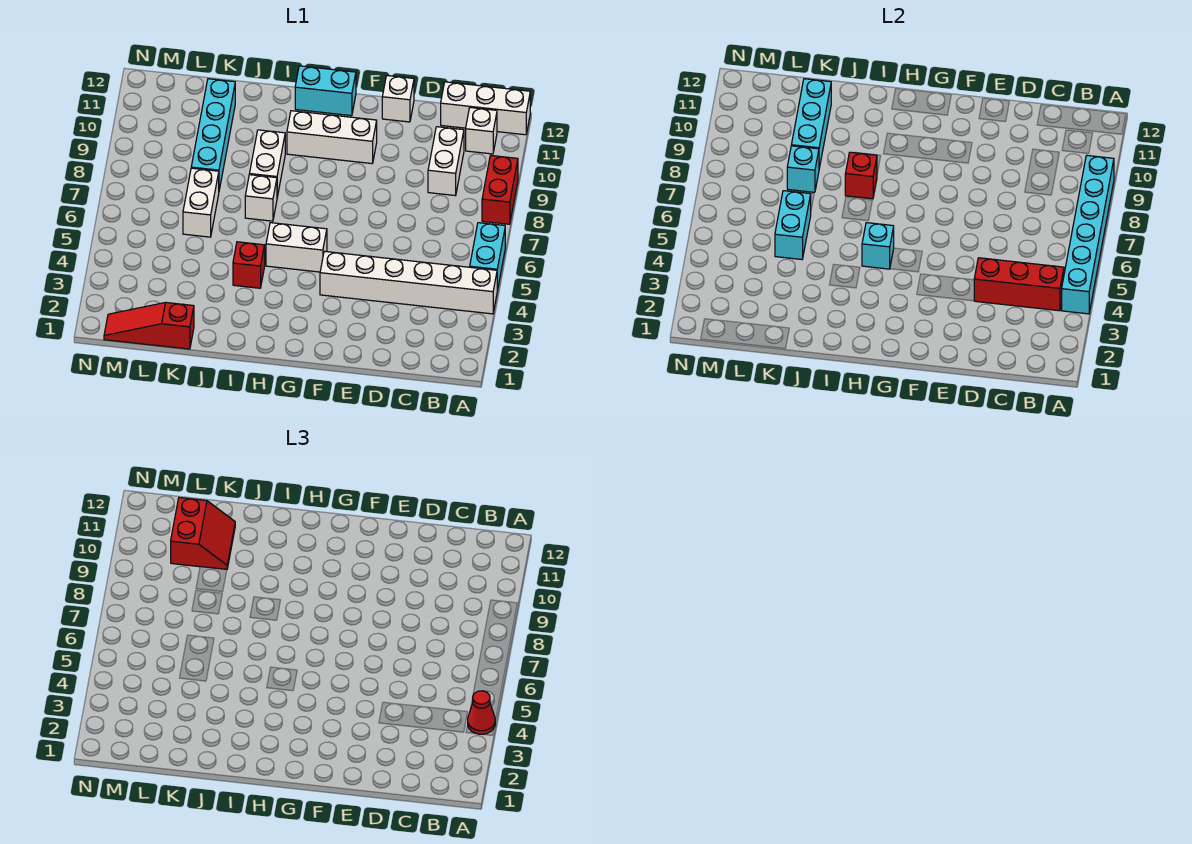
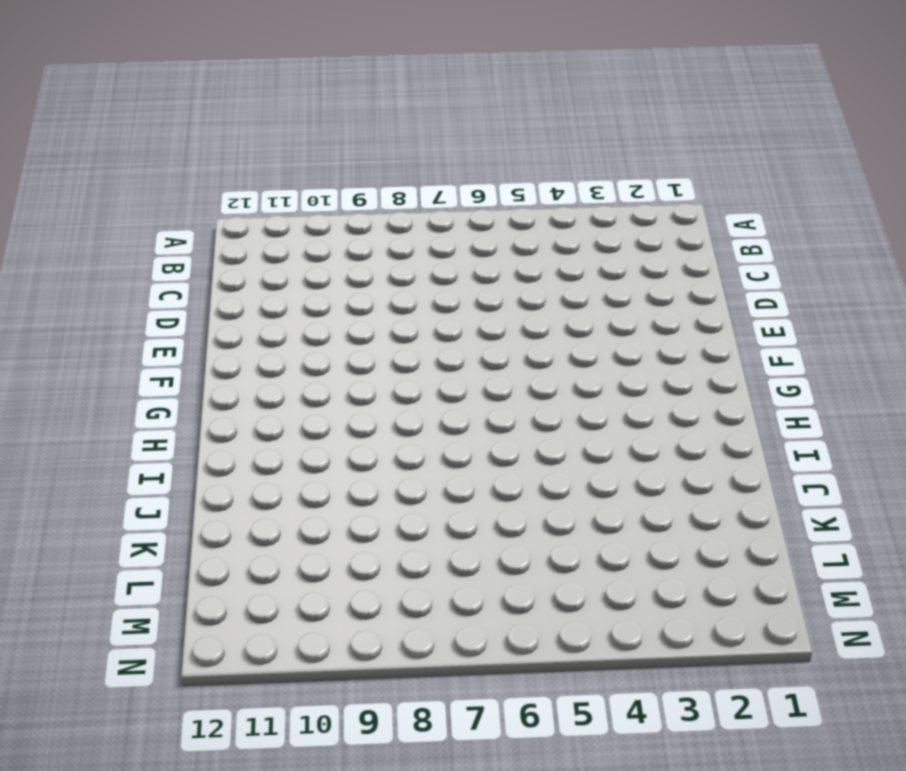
none -> white brick A4:F4 level 1
none -> cyan brick A5:A6 level 1
none -> red brick A8:A9 level 1

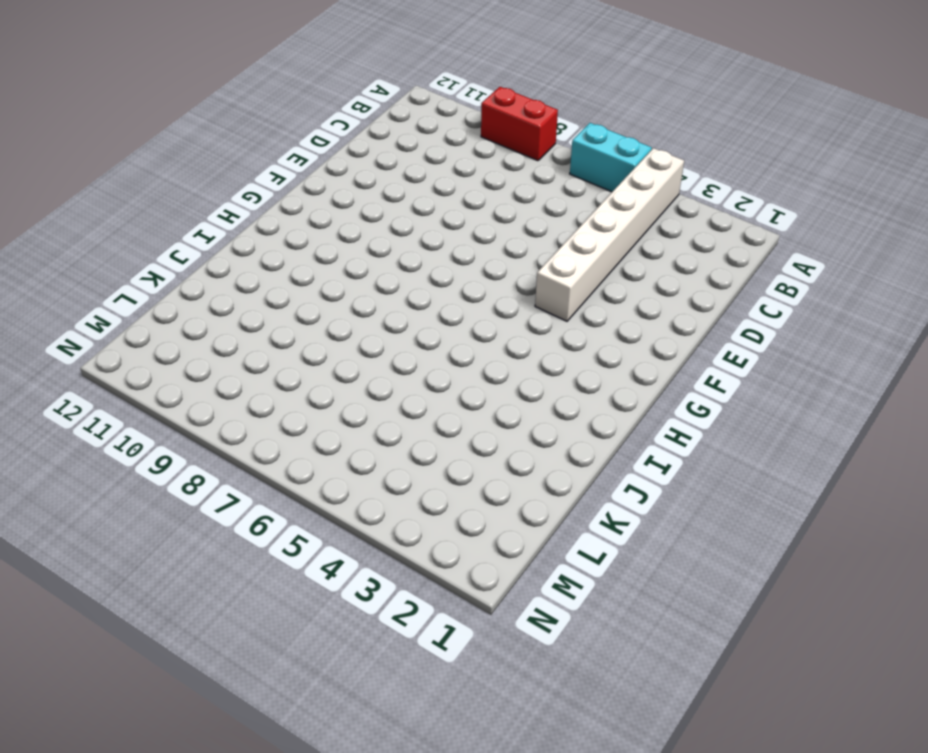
none -> white brick A12:C12 level 1
none -> white brick B11 level 1
none -> white brick C9:C10 level 1

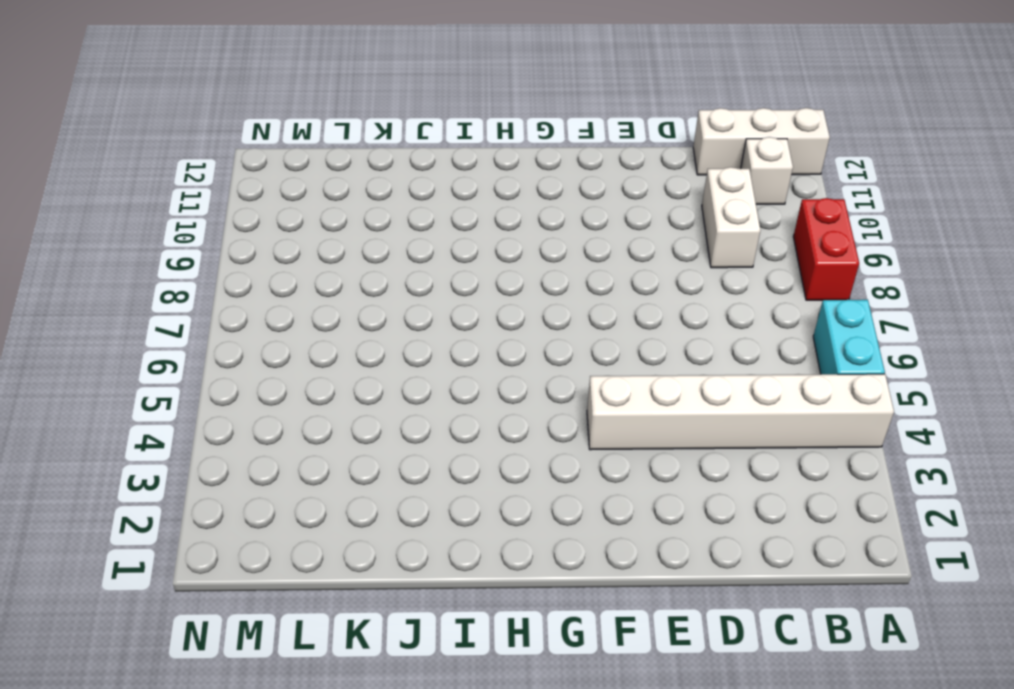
none -> white brick E12 level 1
none -> white brick F10:H10 level 1
none -> white brick G5:H5 level 1

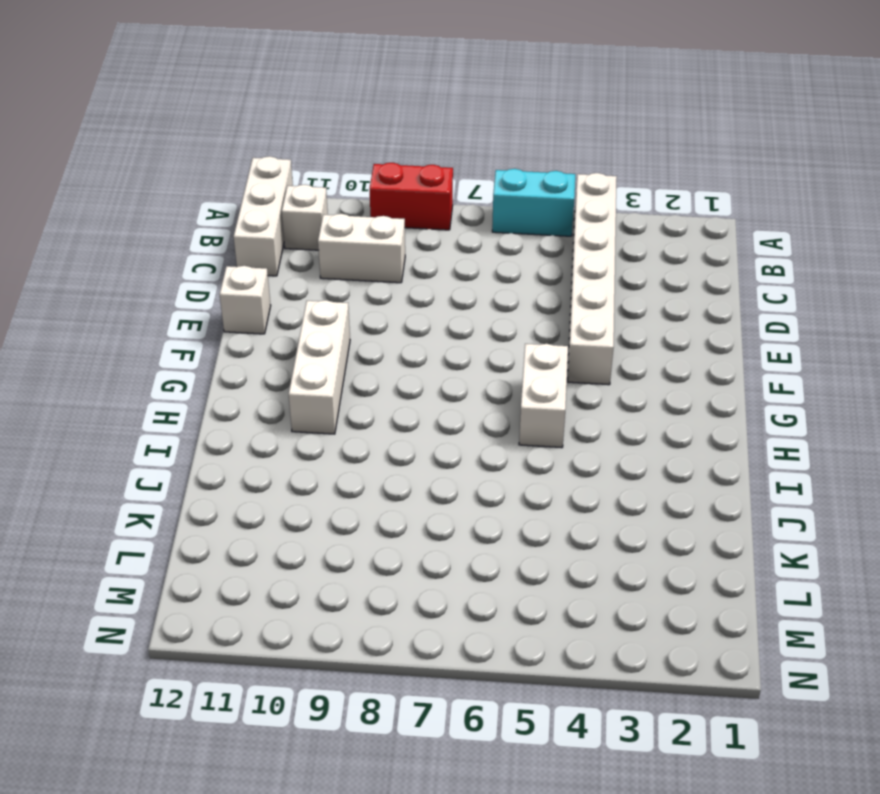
none -> cyan brick G12:H12 level 1
none -> red brick I4 level 1
none -> white brick I7 level 1

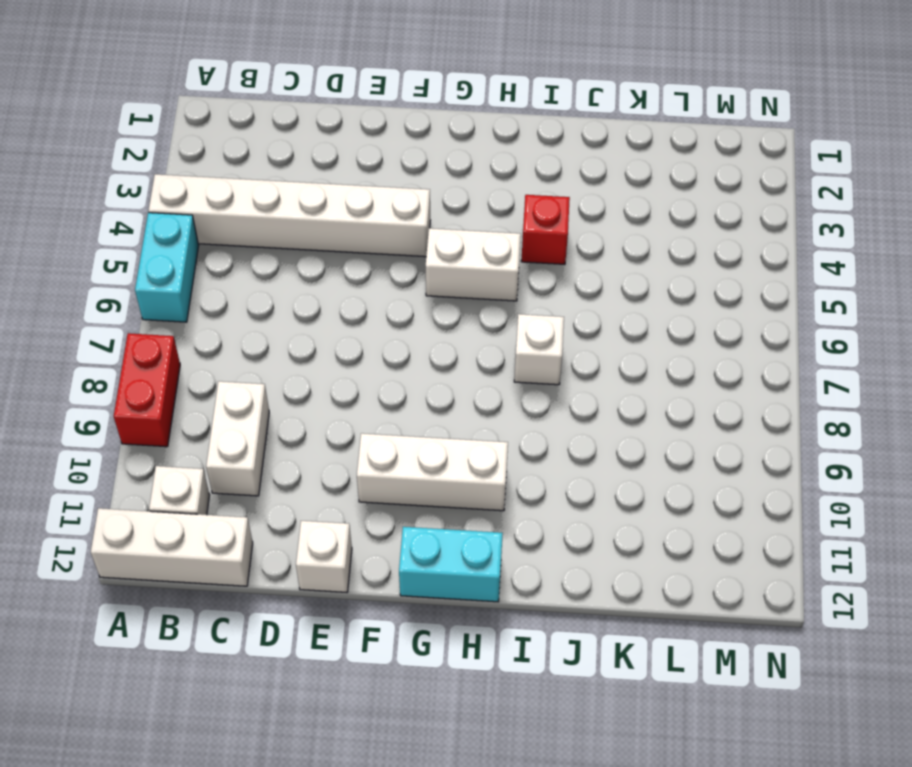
none -> white brick I8:I9 level 1
none -> red slope K1:M1 level 1 top K
none -> white brick K6:K7 level 1

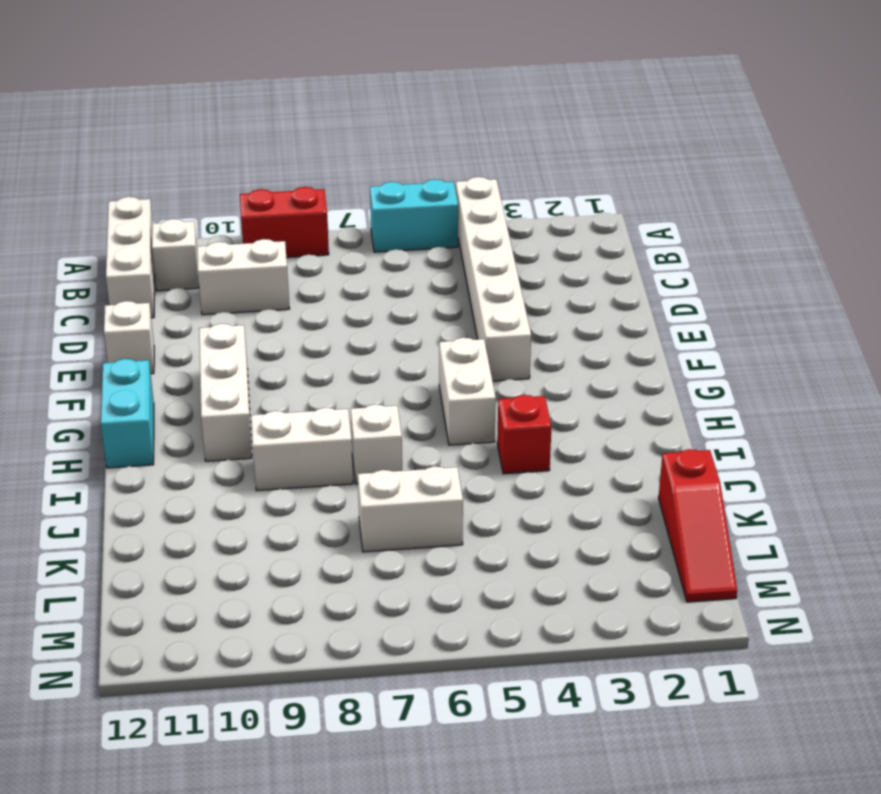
none -> cyan brick K8:K11 level 1
none -> cyan brick A4:A9 level 2
none -> red brick B4:D4 level 2

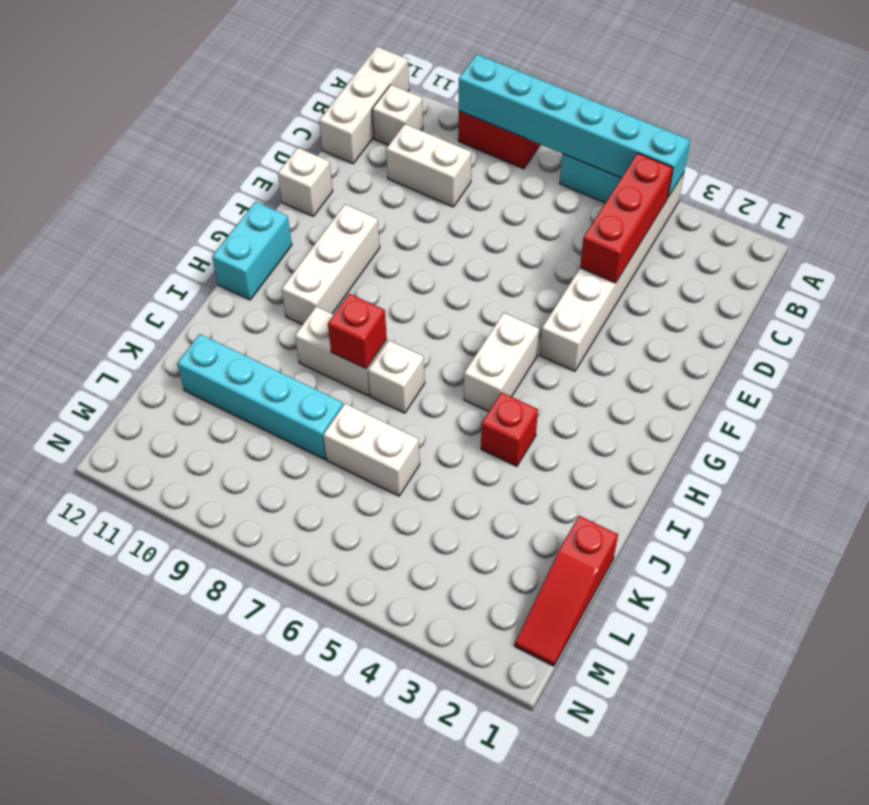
none -> cyan brick H5 level 2
none -> cyan brick K5:K6 level 2
none -> cyan brick K8 level 2

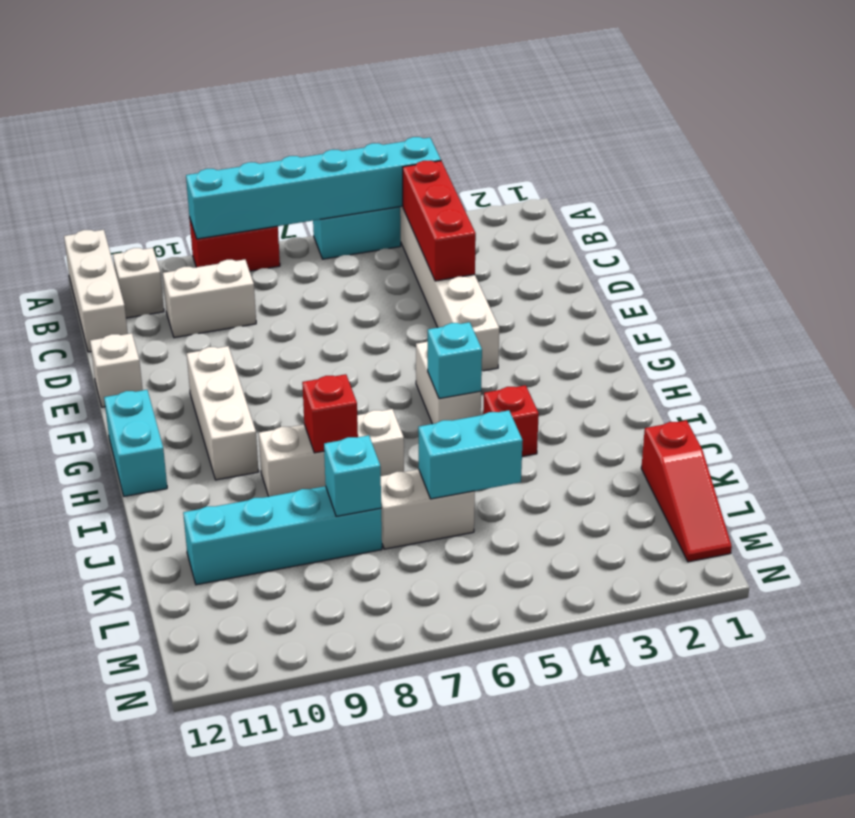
none -> cyan brick K9:K11 level 2
none -> red cone A4 level 3
none -> red slope K10:L11 level 3 top L

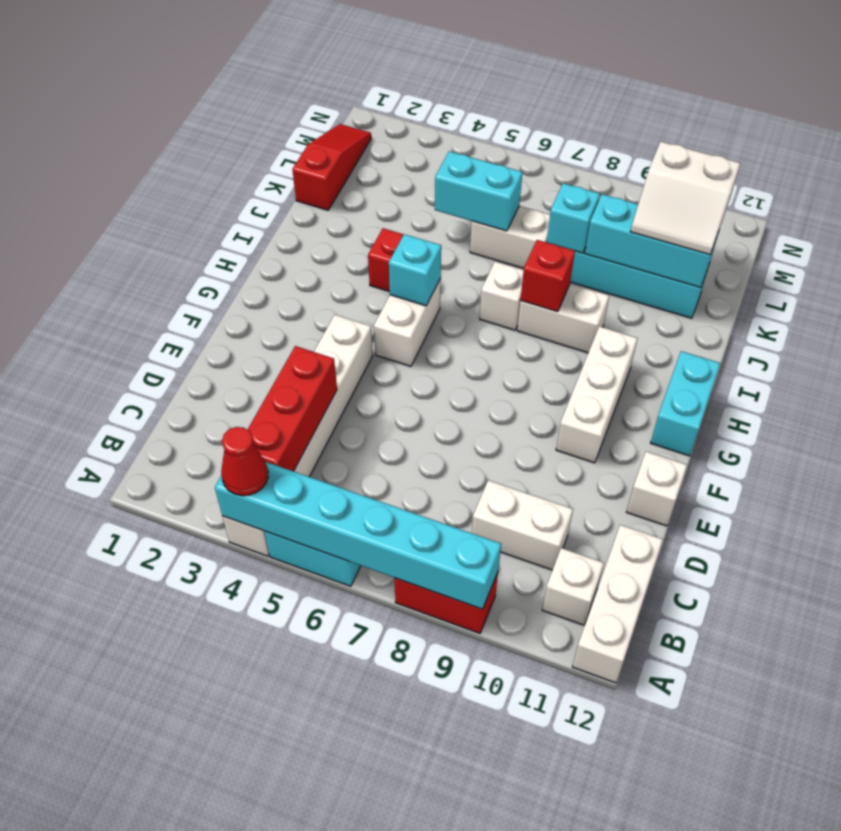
white slope K10:L11 level 3 top L -> red slope K10:L11 level 3 top L

